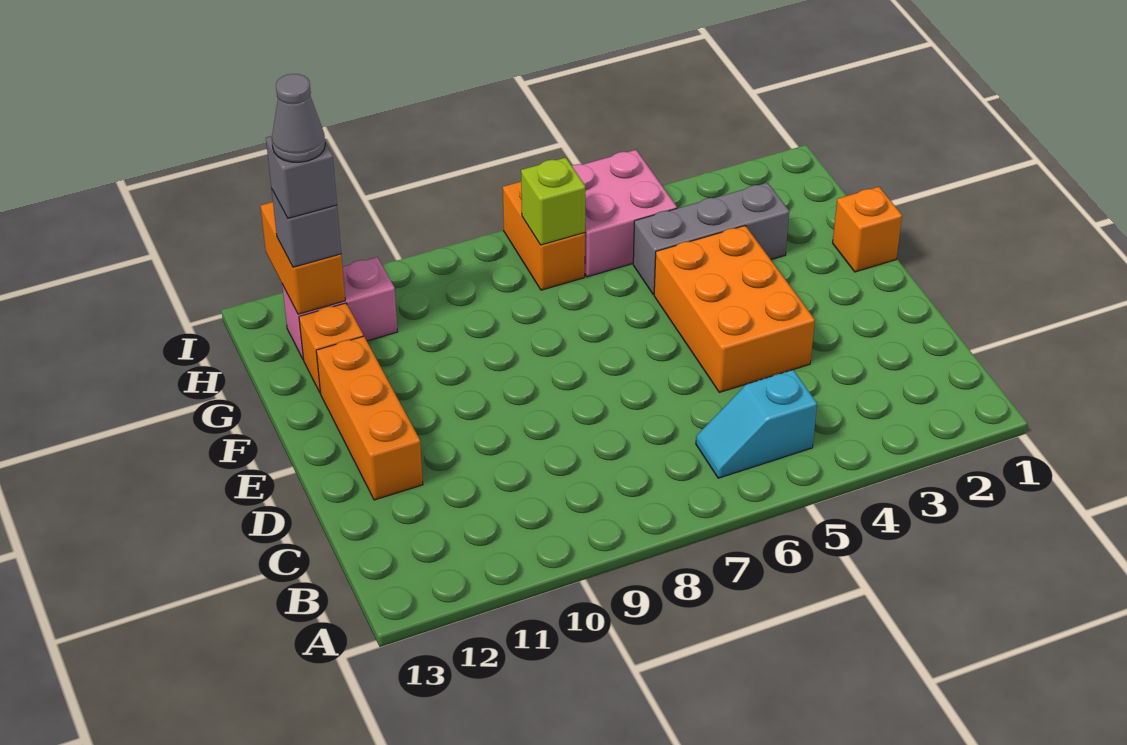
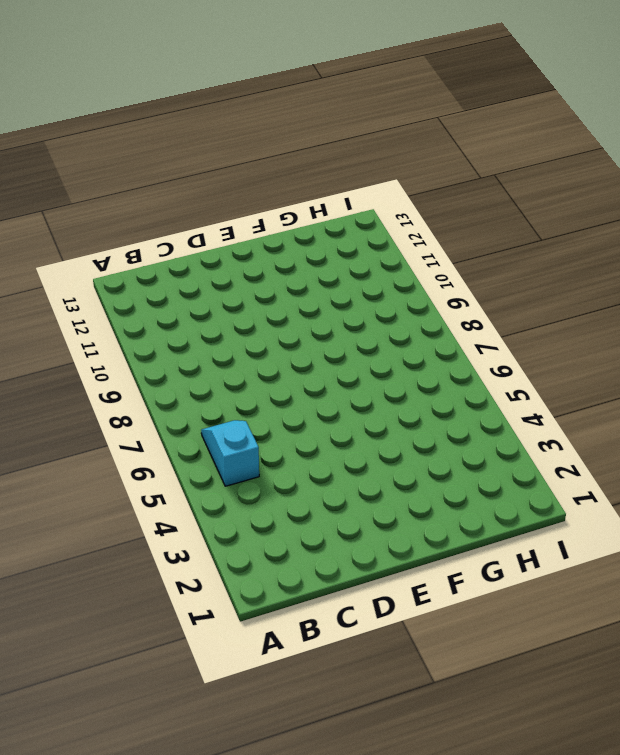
none -> orange brick D4:F5 level 1
none -> orange brick D12:F12 level 1
none -> orange brick F1 level 1

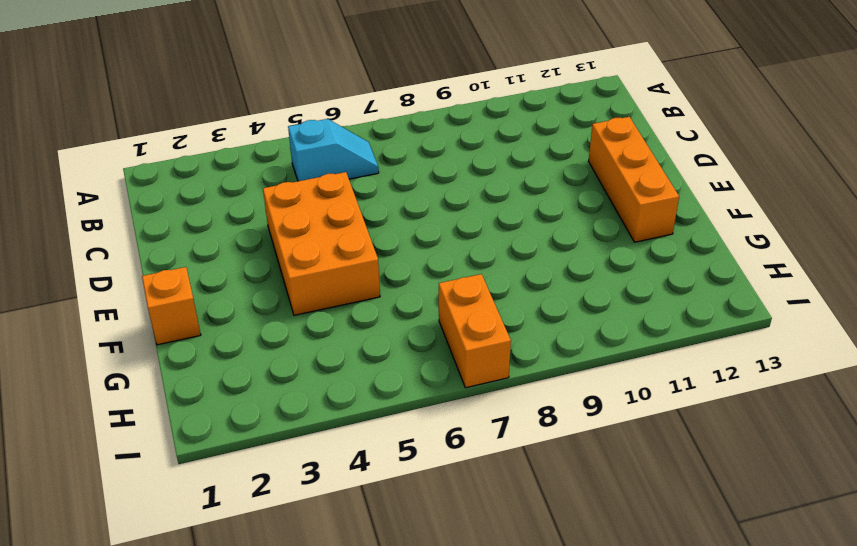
none -> grey brick G3:G5 level 1
none -> orange brick G12 level 1
none -> pink brick H5:I6 level 1

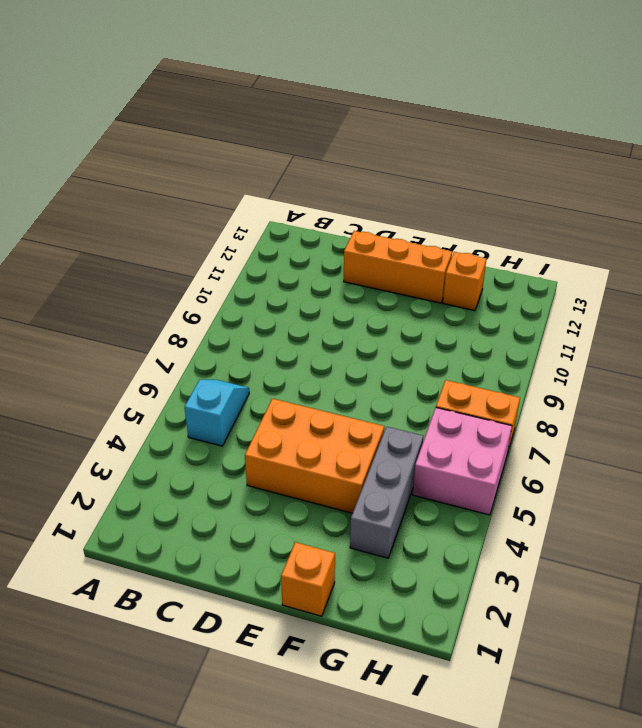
none -> pink brick H11:H12 level 1
none -> lime brick H7 level 2
none -> orange brick H12:I12 level 2

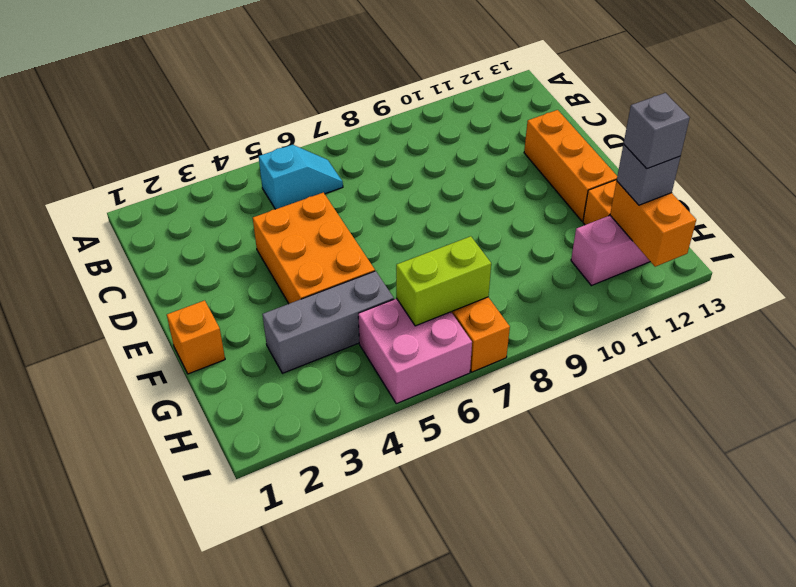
lime brick H6:H7 level 2 -> lime brick H7 level 2
none -> grey cone H12 level 5

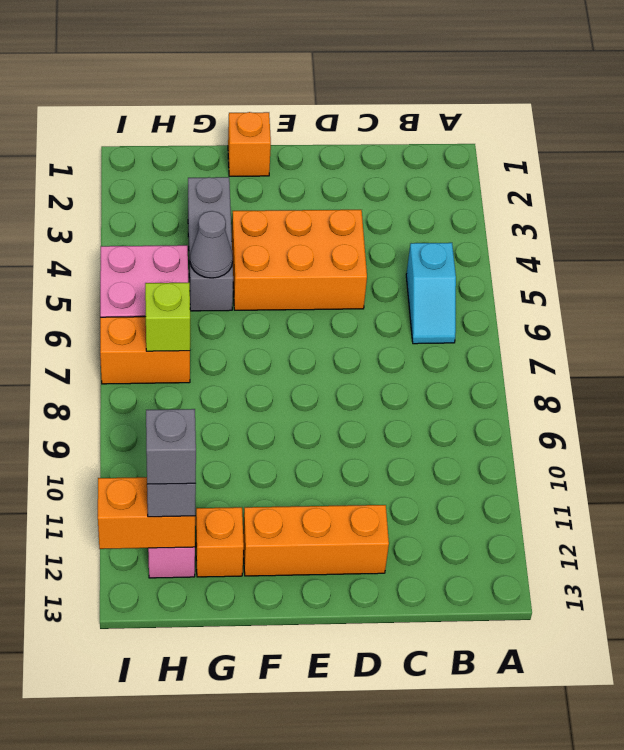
grey cone G5 level 2 -> grey cone H12 level 5

